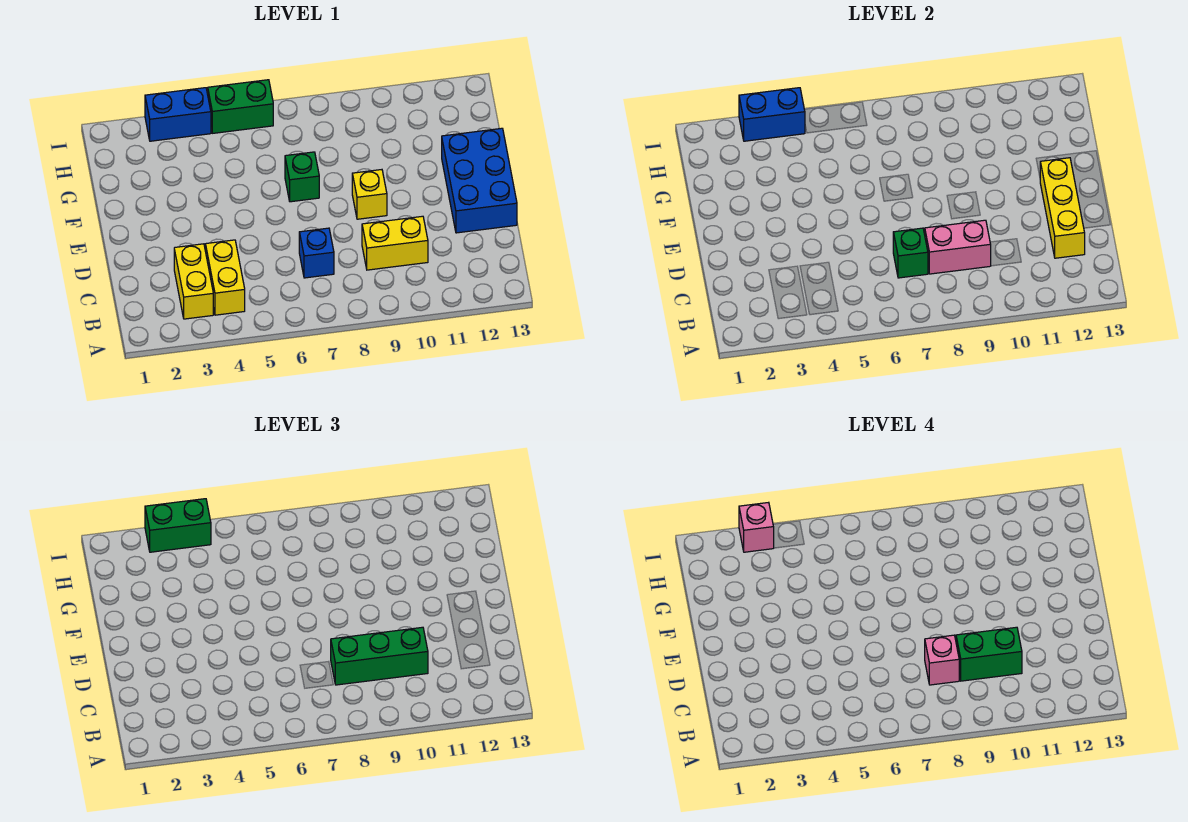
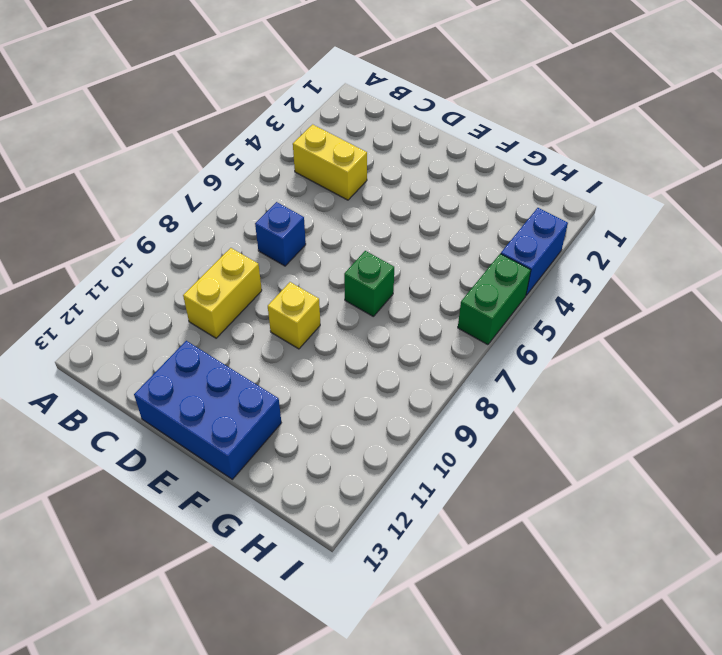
none -> yellow brick B3:C3 level 1
none -> green brick C7 level 2
none -> pink brick C8:C9 level 2

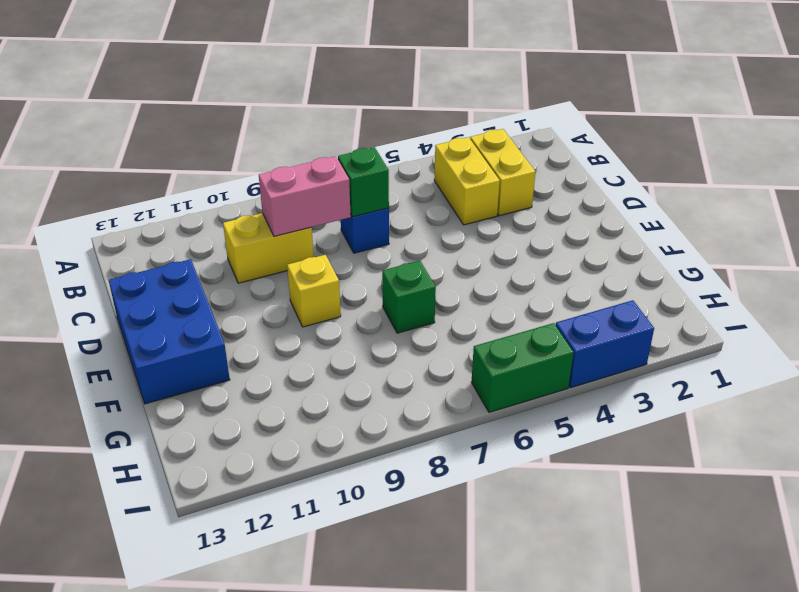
none -> yellow brick C12:E12 level 2
none -> blue brick I3:I4 level 2
none -> green brick C8:C10 level 3

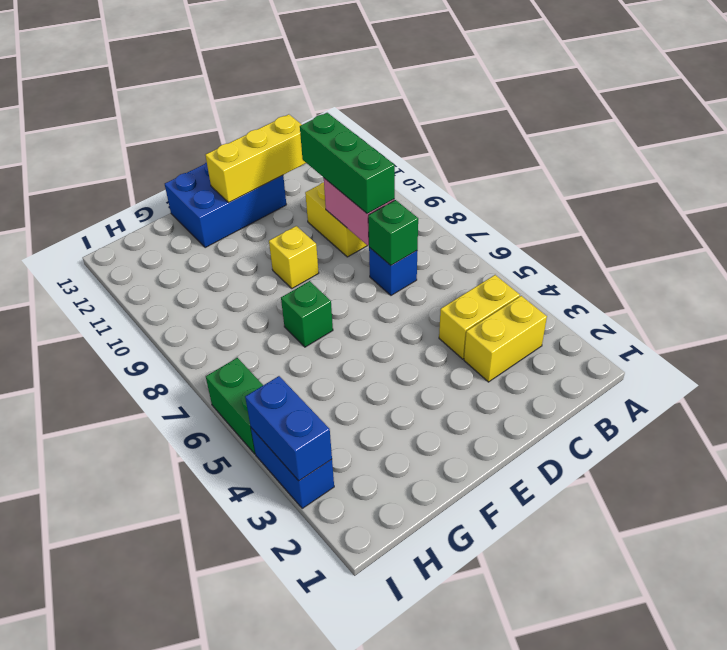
none -> green brick I3:I4 level 3
none -> pink brick C8 level 4
none -> green brick C9:C10 level 4

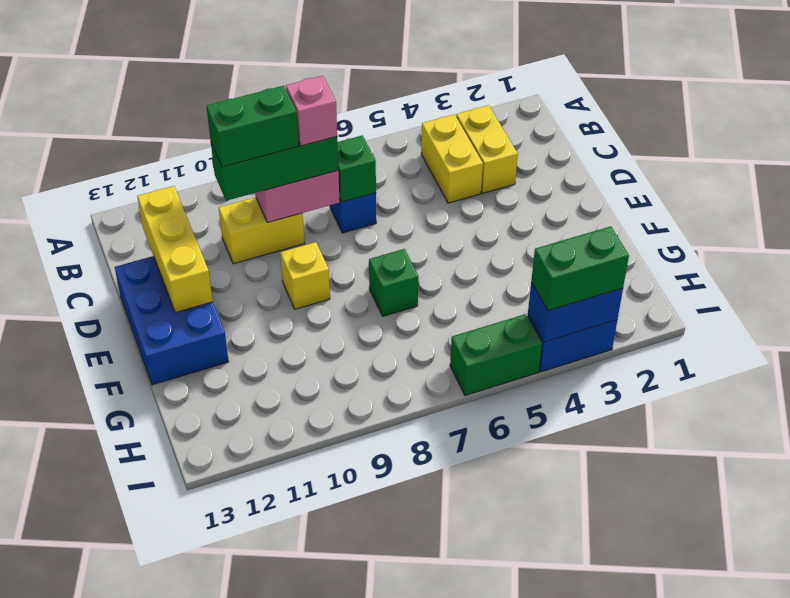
none -> pink brick I3 level 4

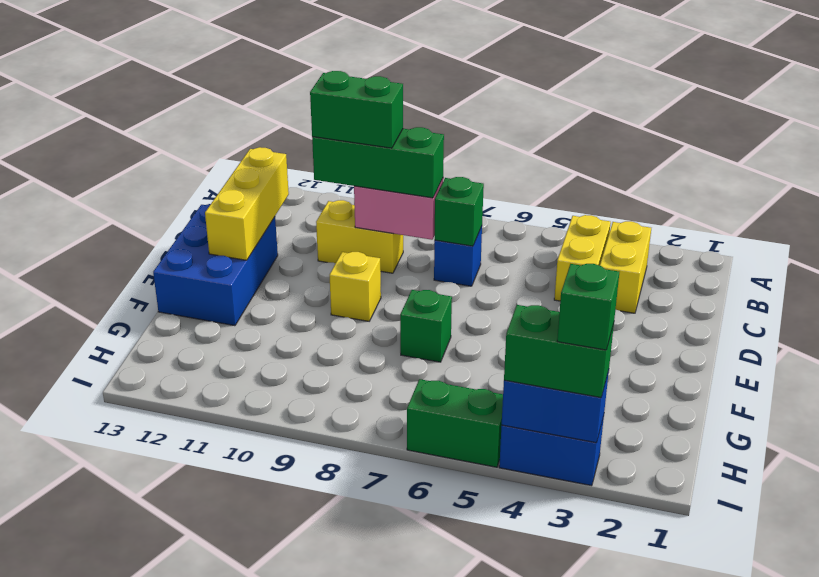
green brick I3 level 4 -> pink brick I3 level 4
none -> pink brick C8 level 4

